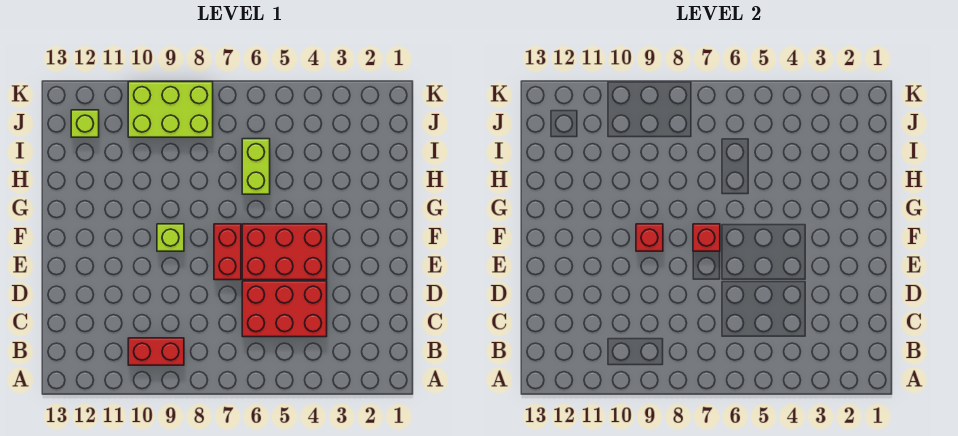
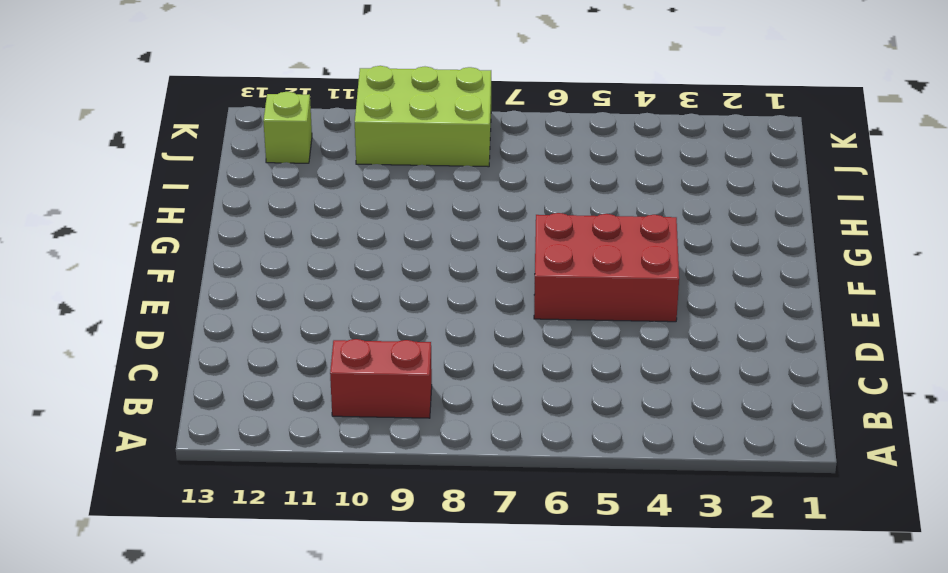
none -> red brick C4:D6 level 1
none -> red brick E7:F7 level 1

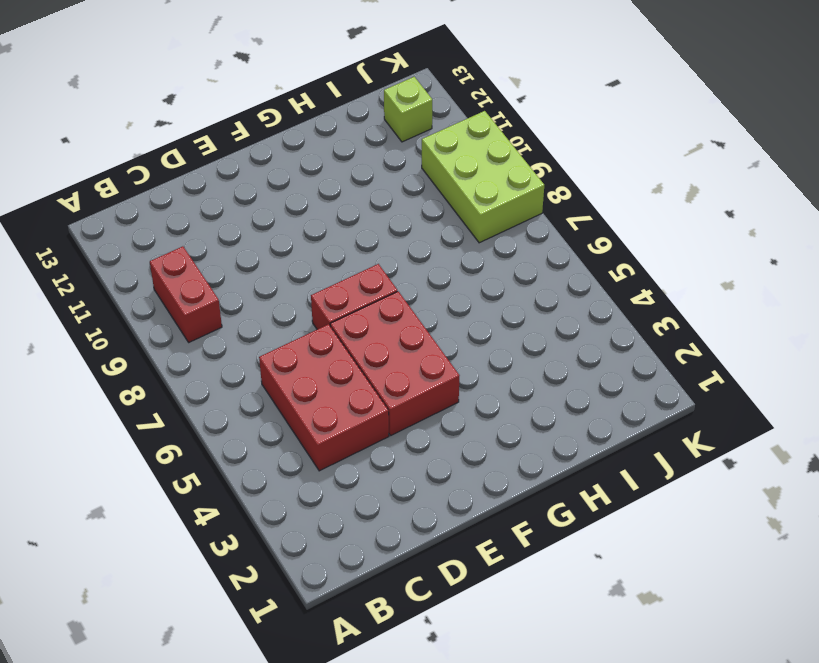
none -> lime brick F9 level 1
none -> lime brick H6:I6 level 1

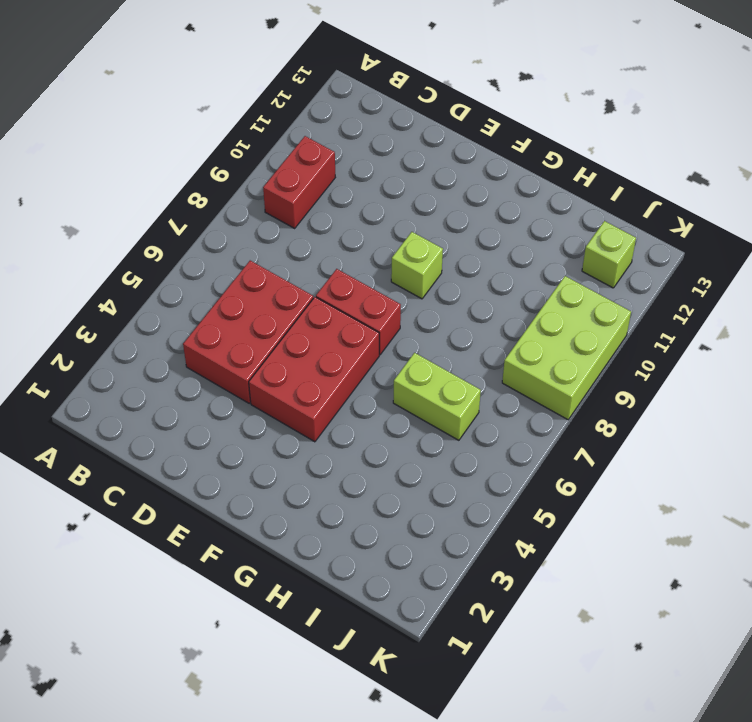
none -> red brick F7 level 2
none -> red brick F9 level 2

